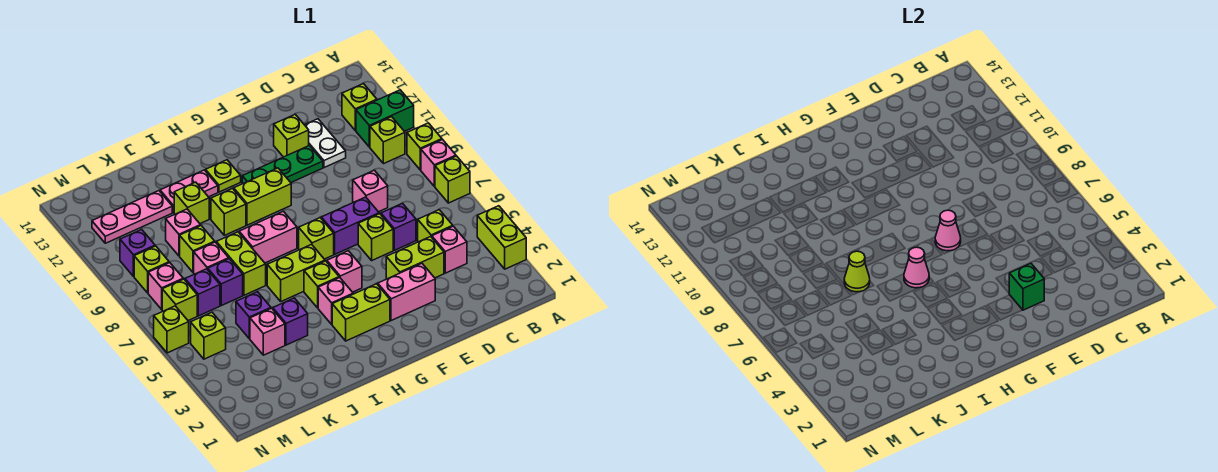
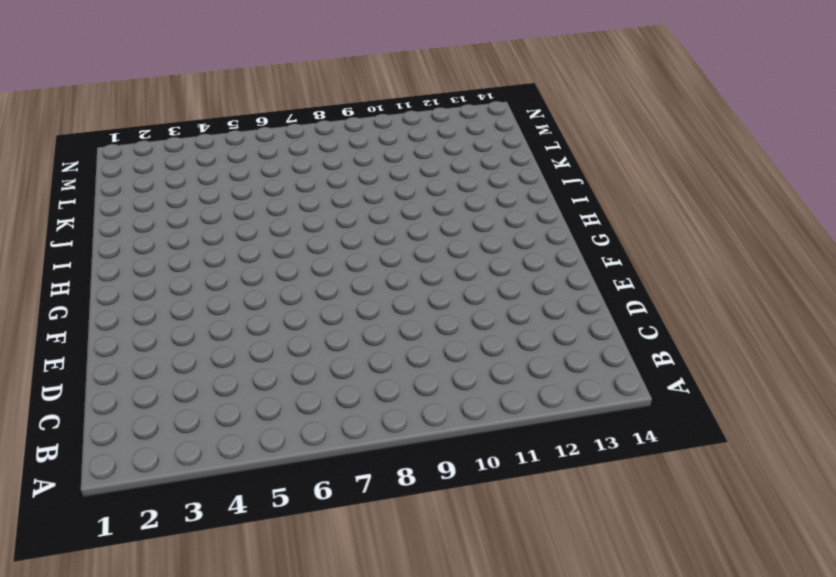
none -> lime brick A3:A4 level 1
none -> lime brick A7 level 1
none -> pink brick A8 level 1
none -> lime brick A9 level 1

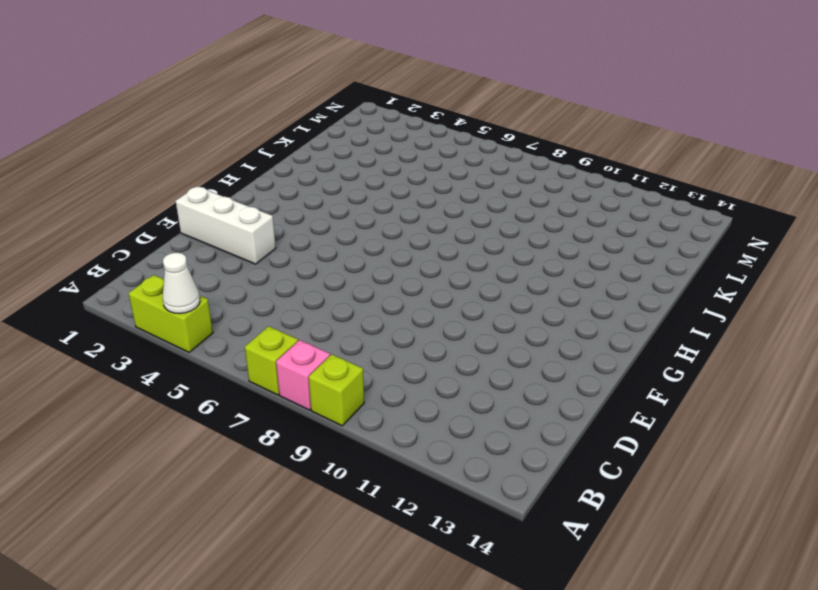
white cone A4 level 2 -> none
white brick E1:E3 level 1 -> pink brick E3:F3 level 1
none -> green brick A11:B11 level 1
none -> lime brick B10 level 1
none -> lime brick B12 level 1
none -> pink brick C4 level 1

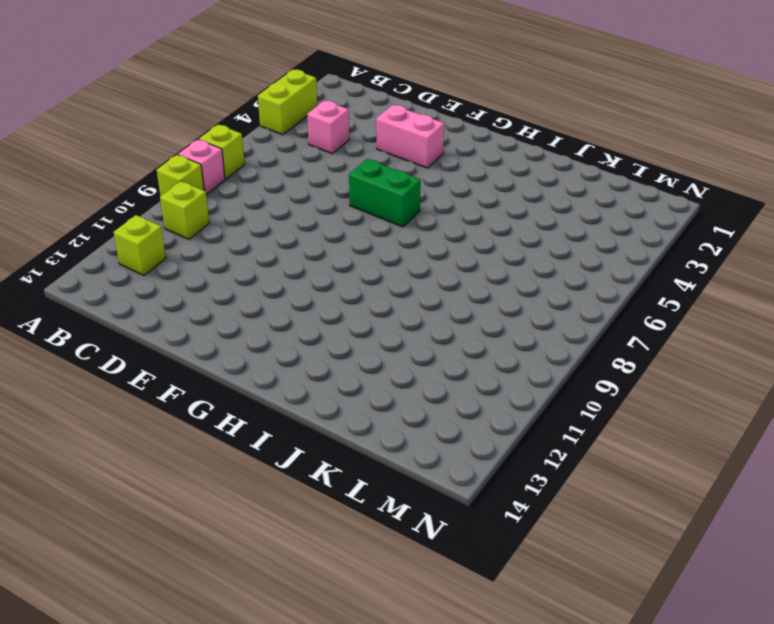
green brick F6:G6 level 1 -> green brick A11:B11 level 1
none -> lime brick C5 level 1
none -> lime brick D4:E4 level 1
none -> purple brick D6 level 1
none -> pink brick D8 level 1

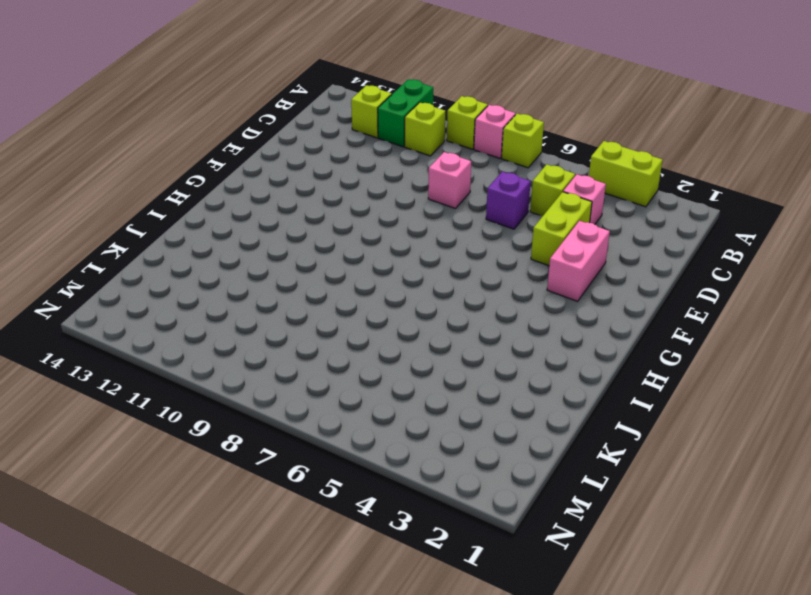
none -> white plate D11:D12 level 1
none -> lime brick E6 level 1
none -> purple brick E7:F7 level 1
none -> green plate E11:G11 level 1

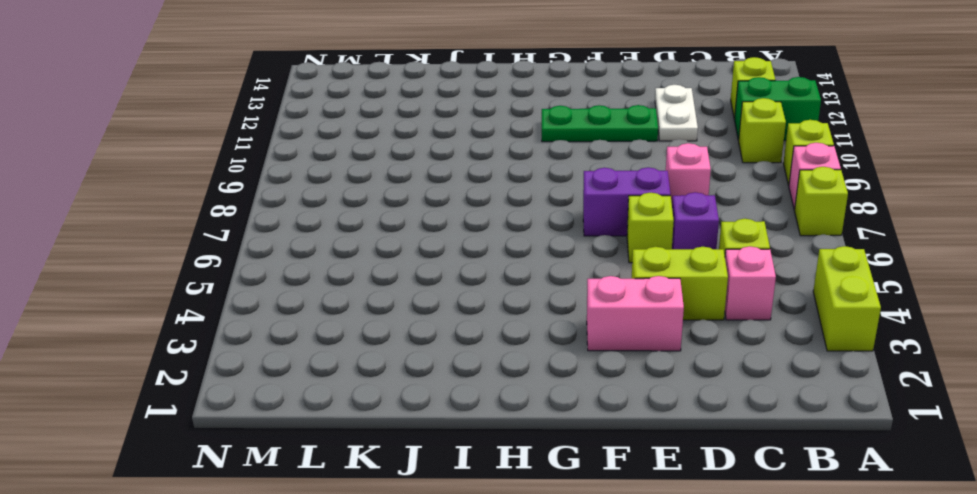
none -> lime brick E12 level 1
none -> lime brick G3:H3 level 1
none -> pink brick G5 level 1
none -> lime brick G7 level 1

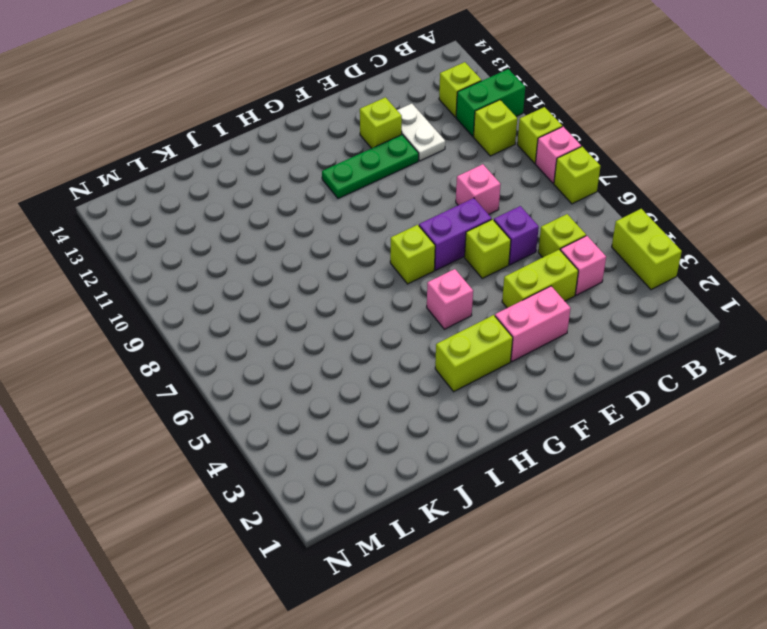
none -> lime brick G10:H10 level 1
none -> pink brick H4 level 1
none -> lime brick H5 level 1
none -> lime brick H6:I6 level 1

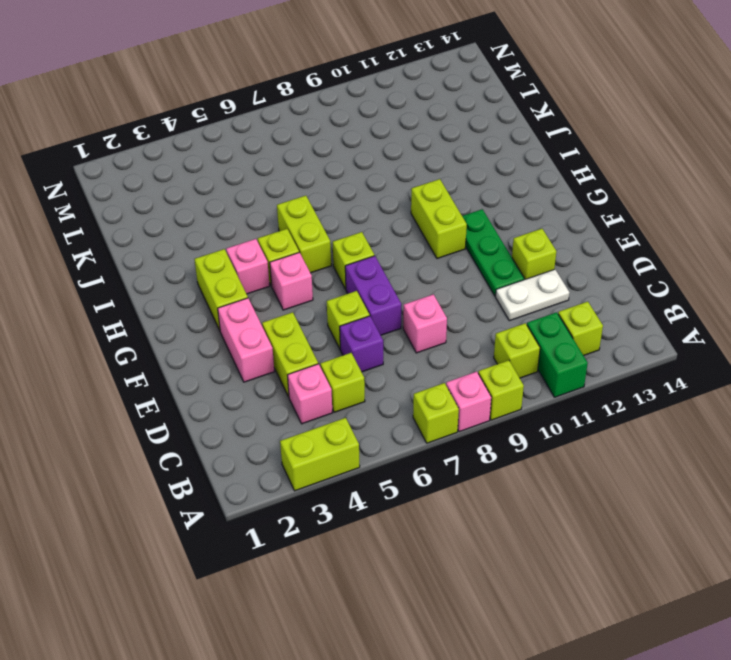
none -> pink brick H8:I8 level 1
none -> lime plate H12 level 1
none -> lime brick I10 level 1
none -> pink plate I12:J12 level 1

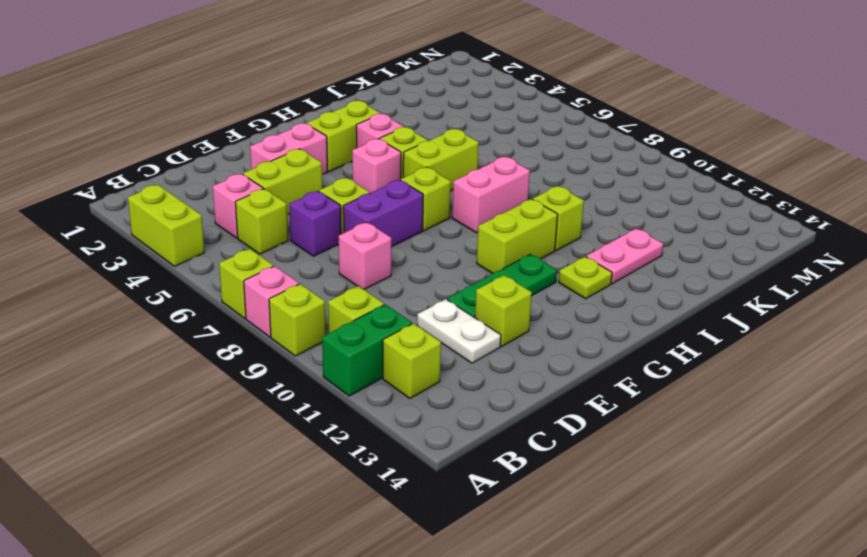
none -> purple brick J4 level 1
none -> lime brick J7:J8 level 1
none -> lime brick J11 level 1
none -> pink brick K4 level 1

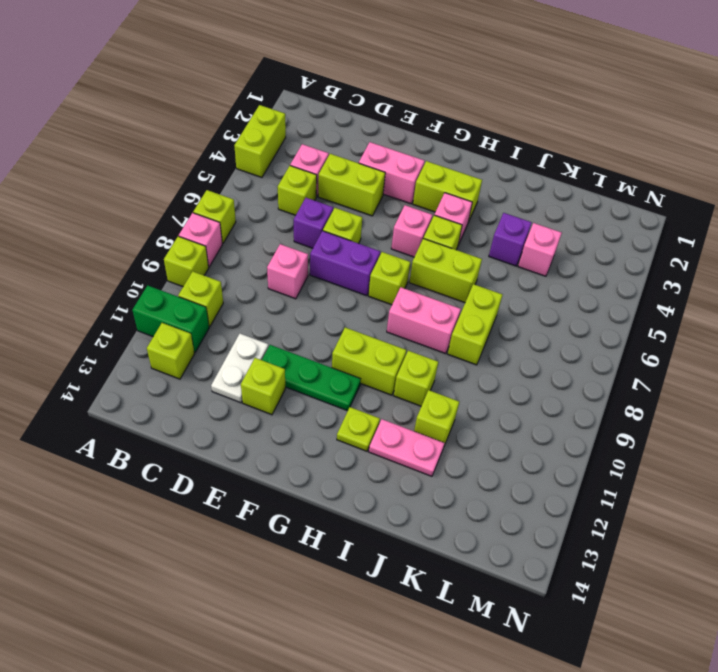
none -> purple brick K5 level 1
none -> purple brick K7 level 1
none -> pink brick K8 level 1
none -> lime brick K9 level 1

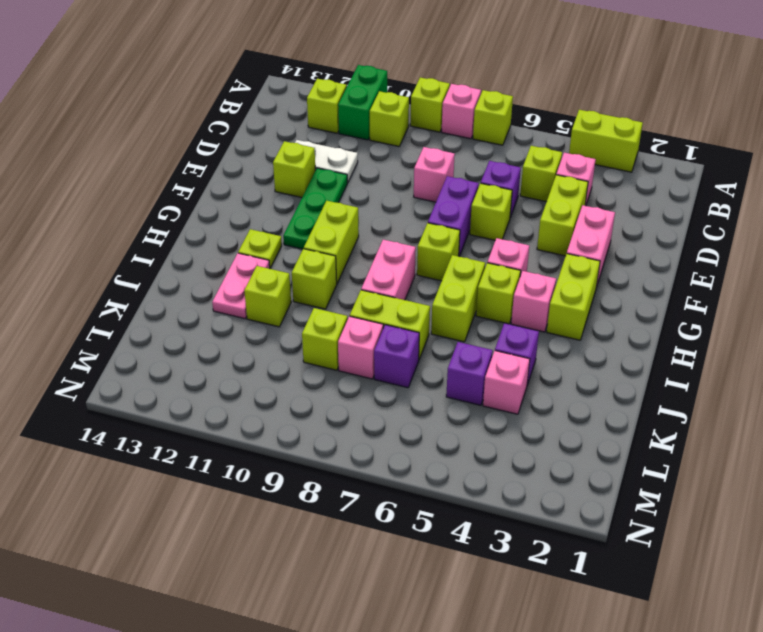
none -> pink brick K10 level 1
none -> pink plate K12:M12 level 1
none -> purple brick L7 level 1
none -> lime brick M5 level 1

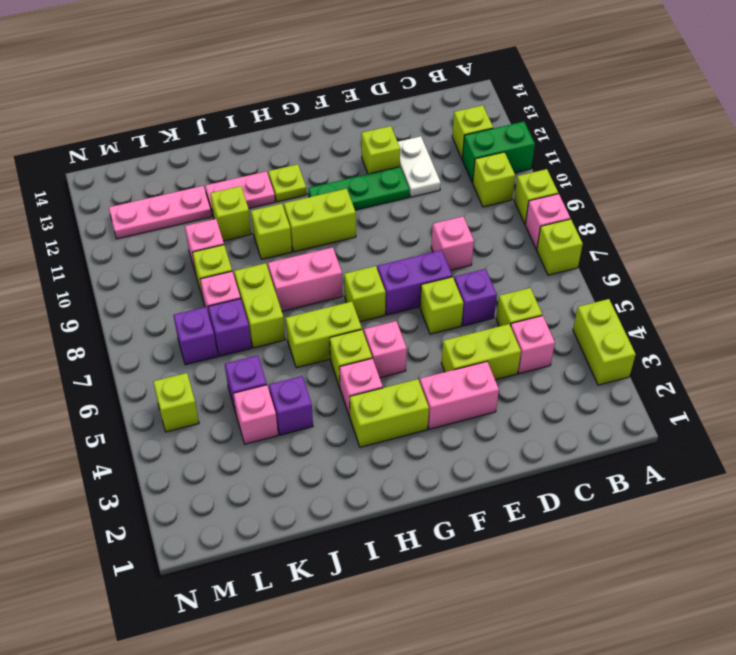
none -> lime brick M7 level 1
none -> pink brick M8 level 1
none -> lime brick M9 level 1
none -> purple brick M10 level 1

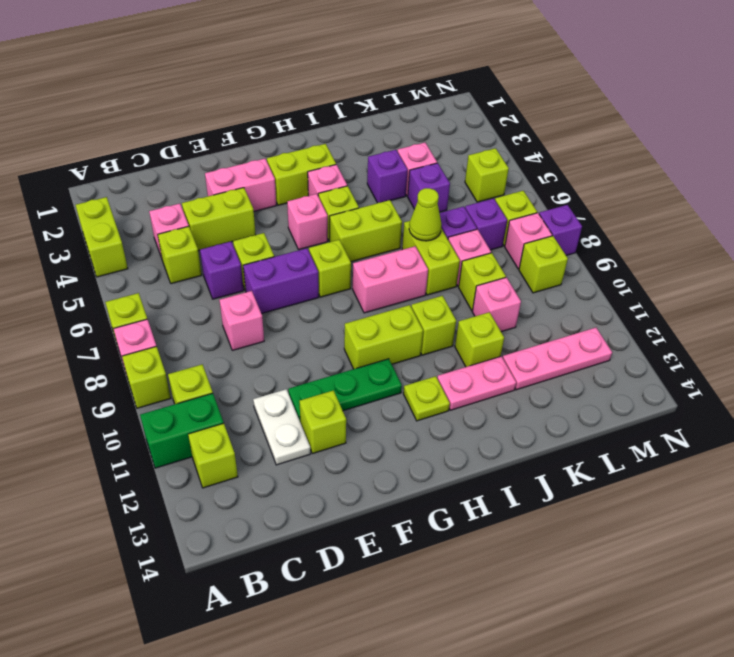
purple brick N8 level 1 -> purple brick M10 level 1
none -> lime brick N6 level 1
none -> green brick E3 level 2
none -> pink cone F7 level 2
none -> pink cone H6 level 2

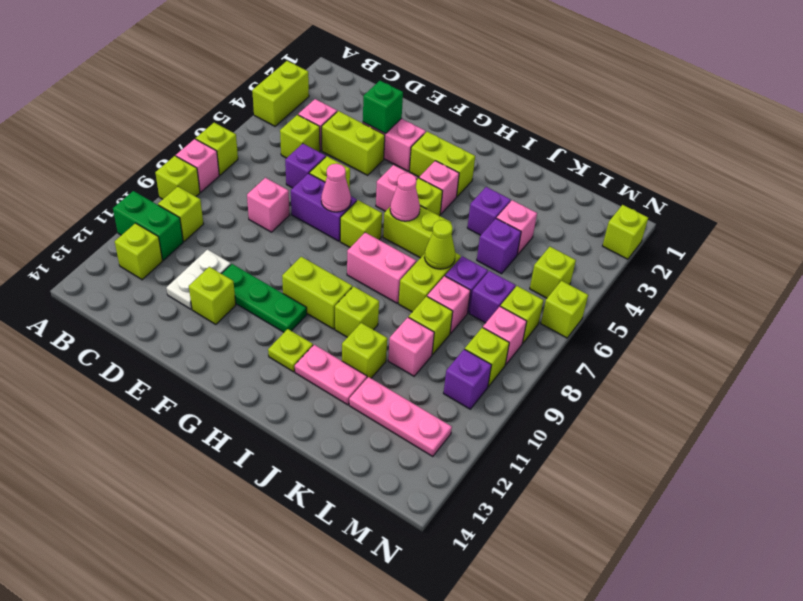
lime brick N2 level 1 -> none

